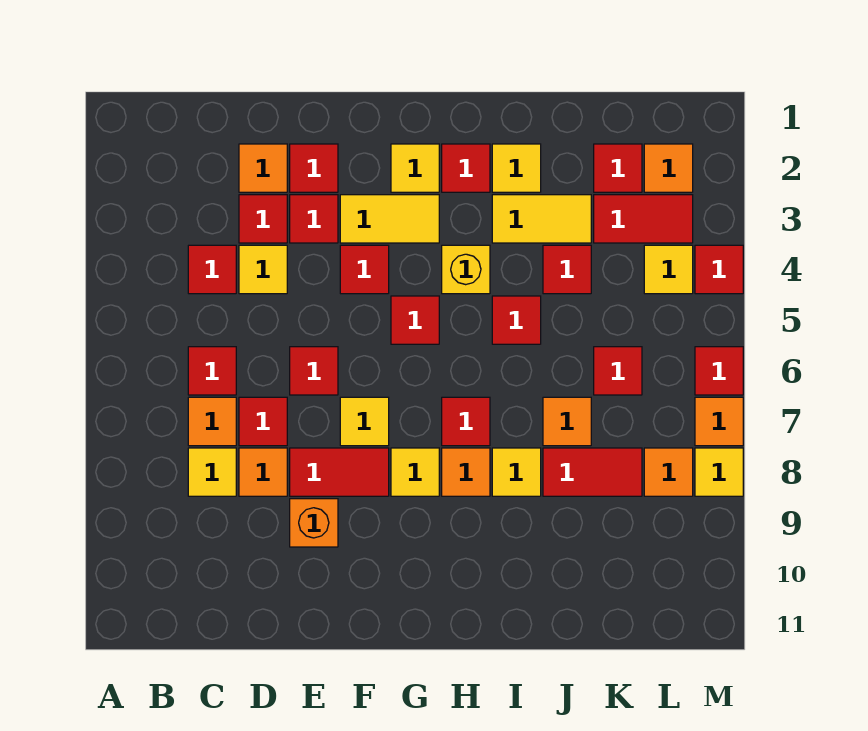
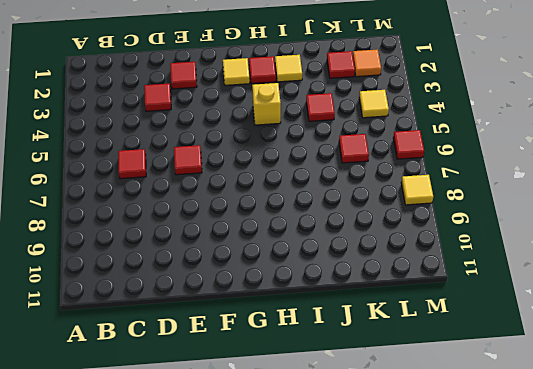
none -> red tile C4 level 1
none -> orange tile C7 level 1
none -> yellow tile C8 level 1
none -> orange tile D2 level 1

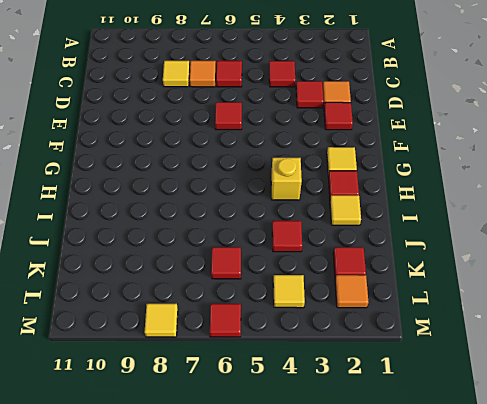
none -> yellow tile D4 level 1
none -> red tile D7 level 1
none -> orange tile D8 level 1
none -> red tile E3 level 1

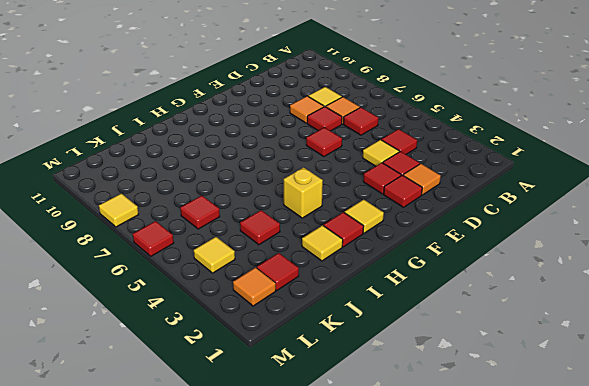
none -> red tile E8:F8 level 1
none -> orange brick E9 level 1
none -> yellow tile F3:G3 level 1
none -> red tile F4 level 1

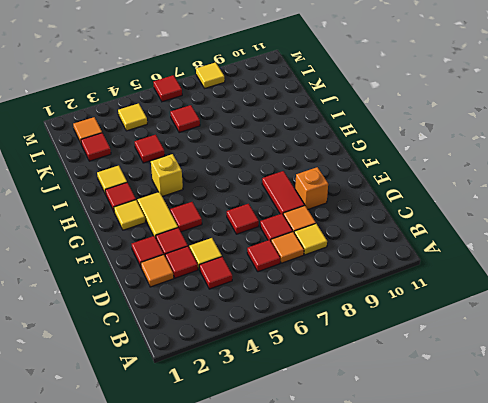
none -> yellow tile F7 level 1
none -> red tile G5 level 1
none -> yellow tile G8 level 1
none -> red tile H7 level 1

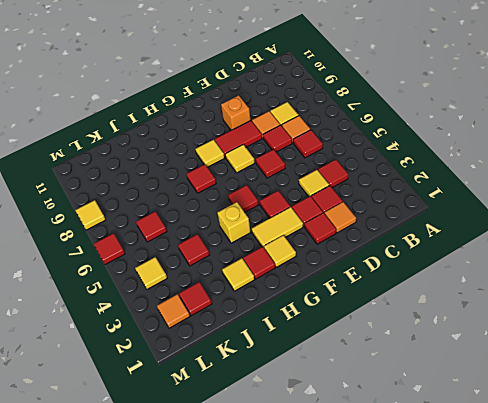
none -> orange tile H8 level 1
none -> yellow tile I3:J3 level 1
none -> red tile I5 level 1
none -> yellow tile I8 level 1

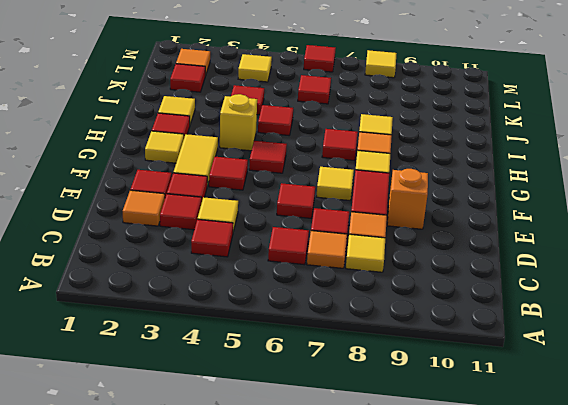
none -> yellow tile I3:J3 level 1
none -> orange tile J7 level 1
none -> red tile J8:K8 level 1
none -> red tile K3:L3 level 1

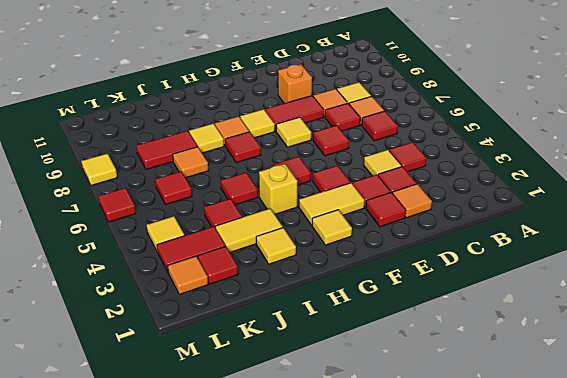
none -> red tile H2 level 1
none -> orange tile L8 level 1
none -> red tile M4 level 1
none -> orange tile M7 level 1

